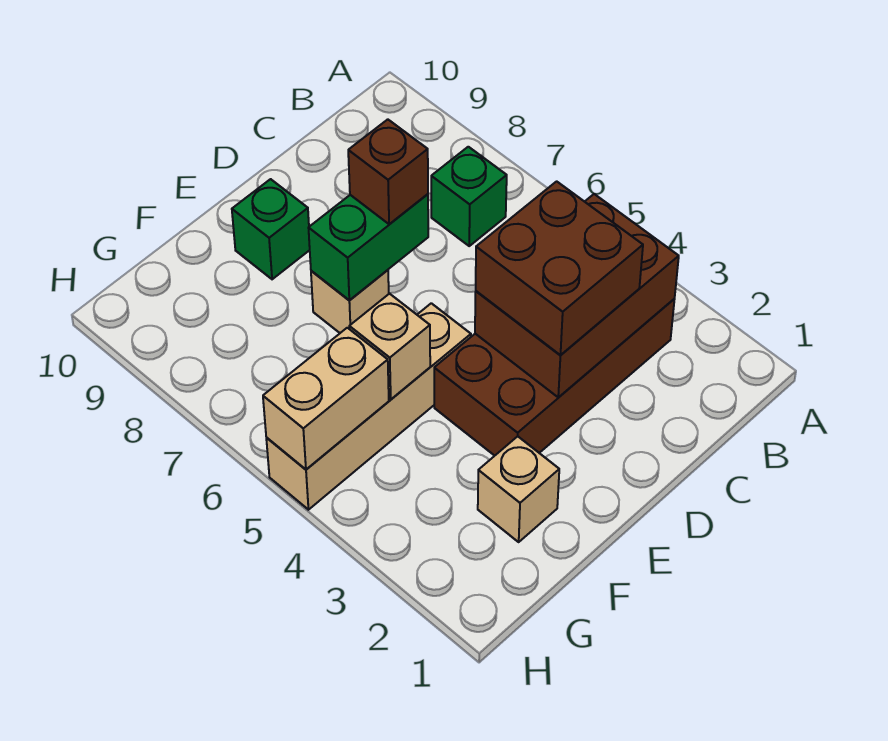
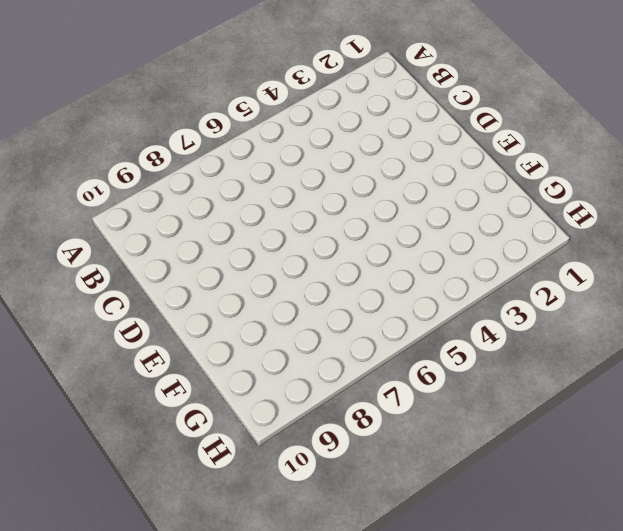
none -> brown brick B3:E4 level 1
none -> green brick B7 level 1
none -> tan brick E5:H5 level 1

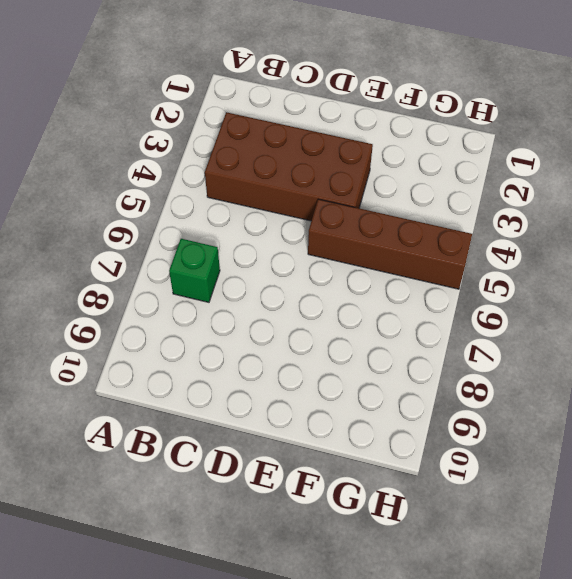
brown brick E5:H5 level 1 -> tan brick E5:H5 level 1
none -> tan brick E7 level 1
none -> green brick E9 level 1
none -> tan brick F2 level 1

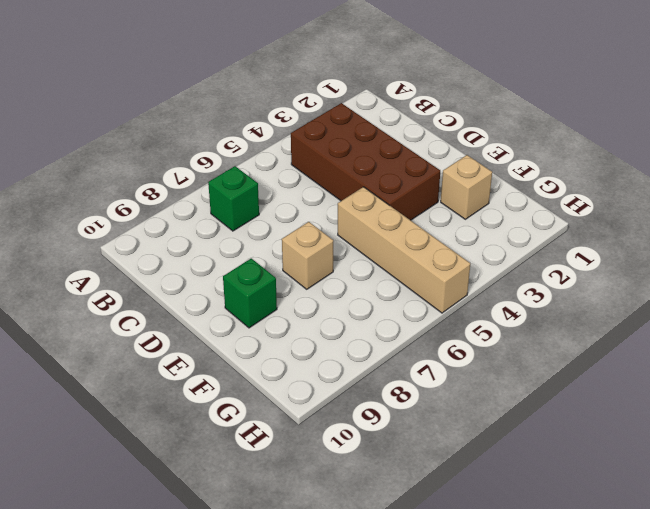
none -> brown brick B3:D4 level 2
none -> green brick D7:E7 level 2
none -> tan brick F5 level 2

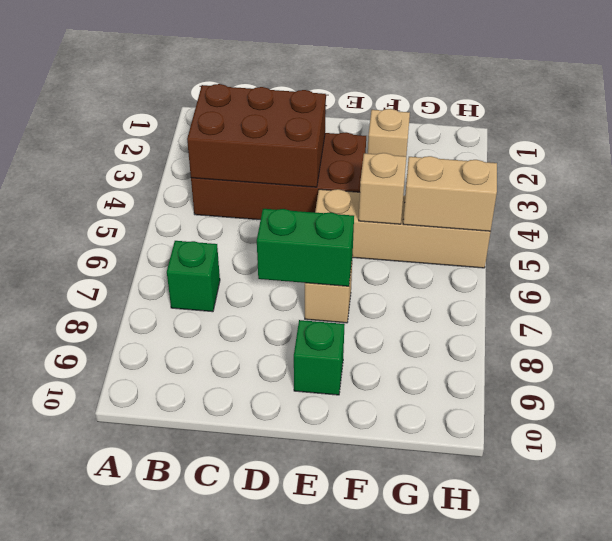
none -> brown brick C3:D4 level 3
none -> brown brick D7 level 3

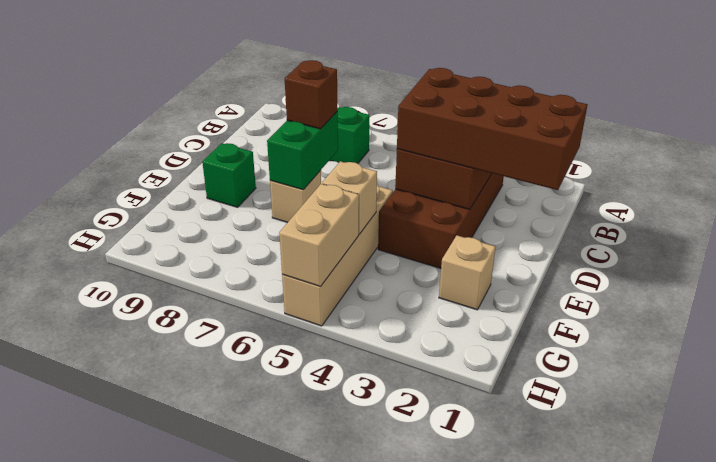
brown brick C1:D4 level 3 -> brown brick C3:D4 level 3

